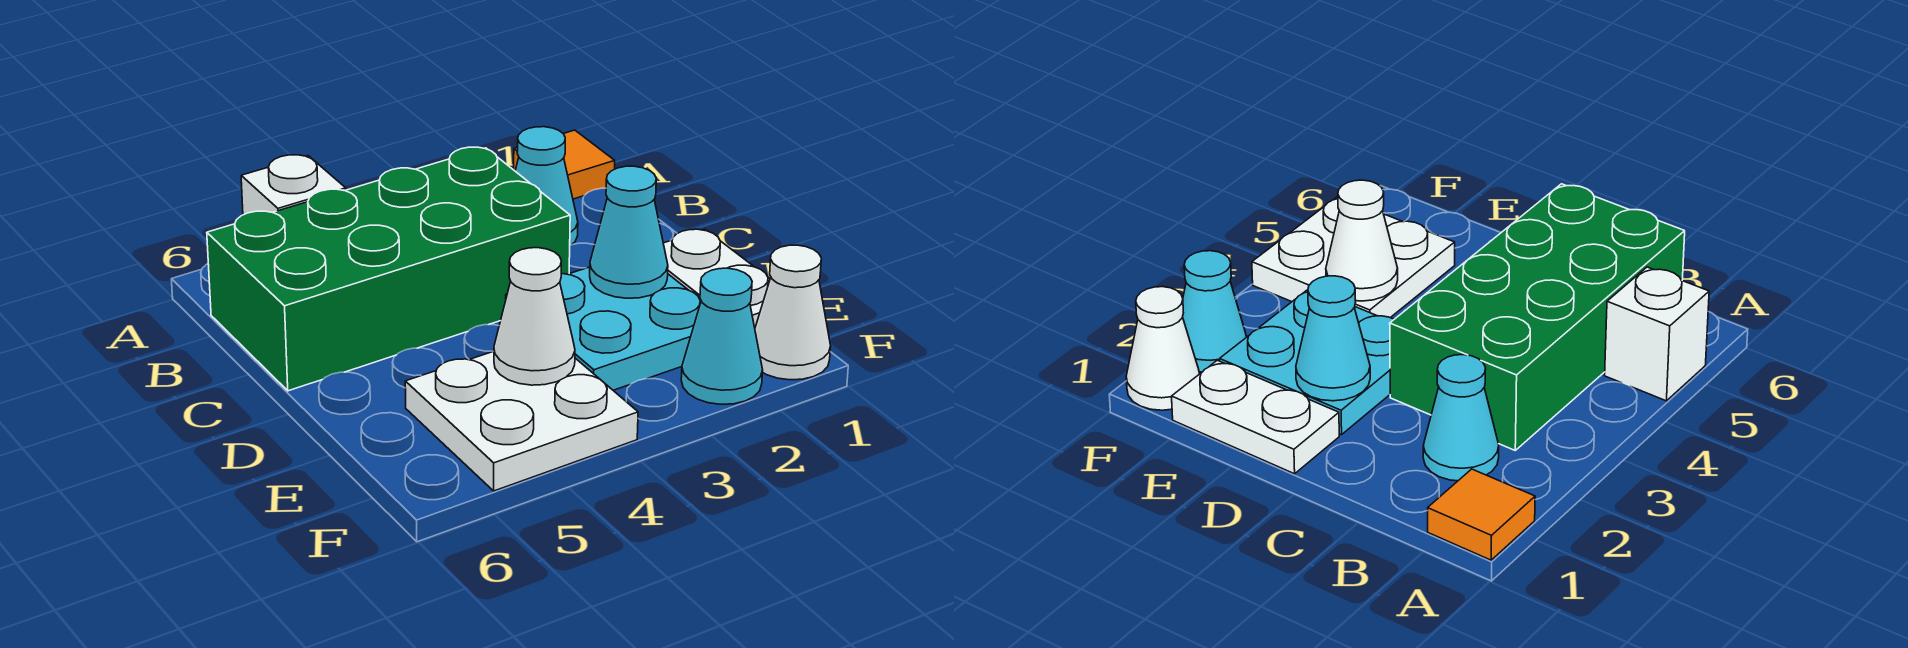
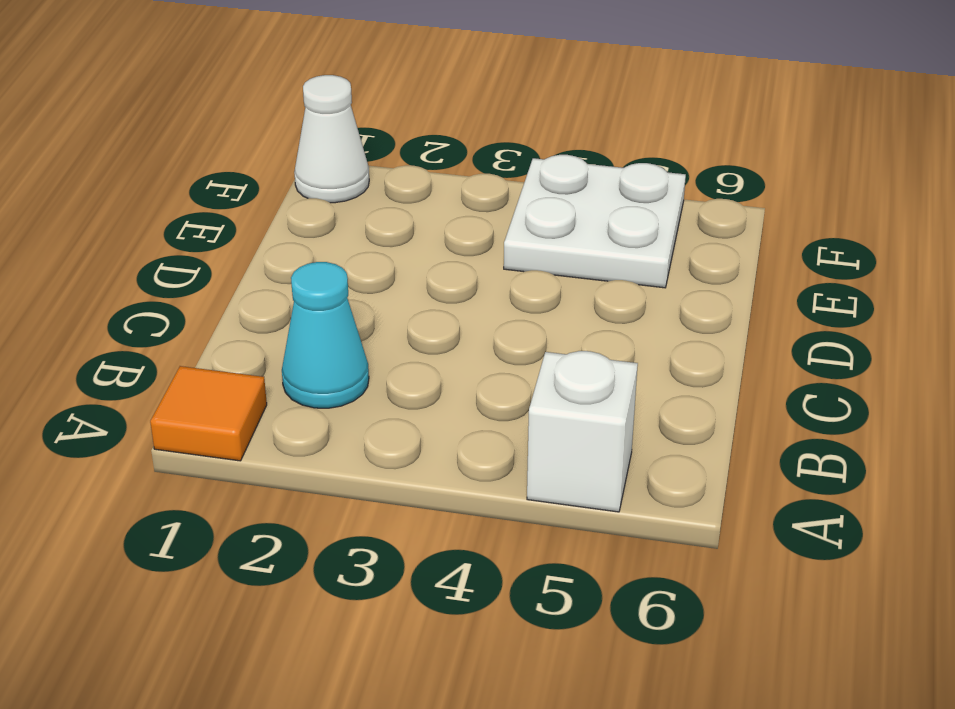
none -> green brick B3:C6 level 1
none -> white plate D1:E1 level 1

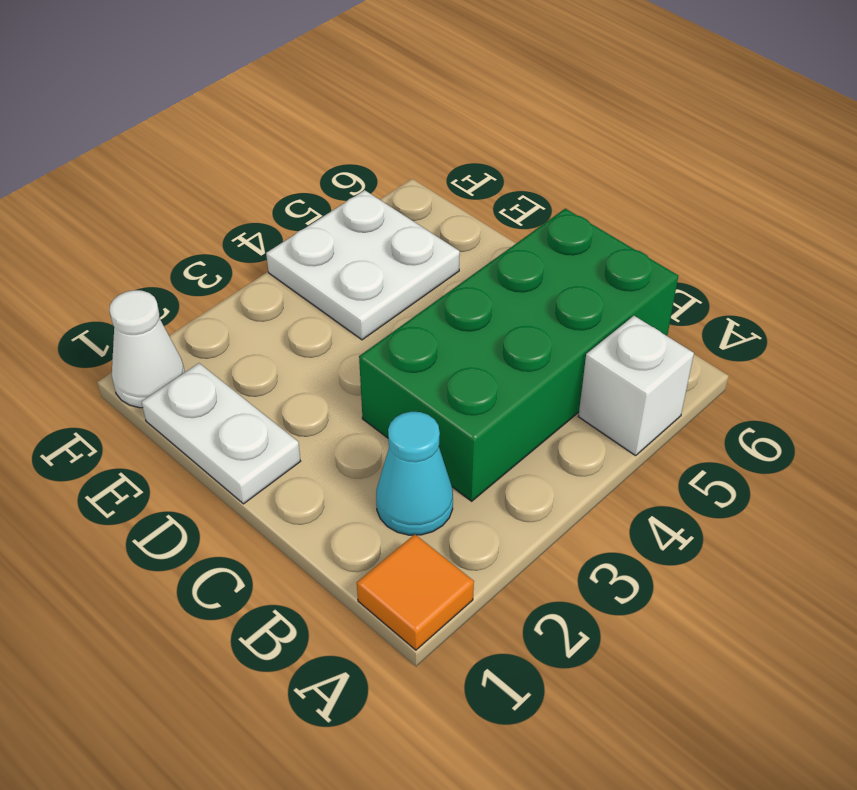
none -> cyan plate D2:E3 level 1
none -> cyan cone F2 level 1

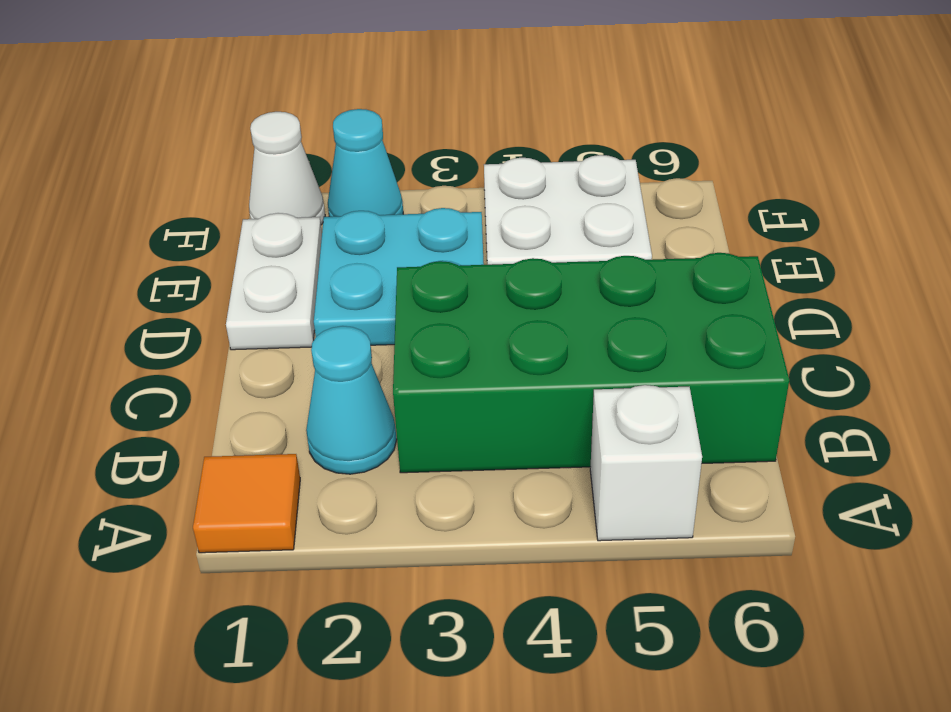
none -> cyan cone D2 level 2
none -> white cone E4 level 2

